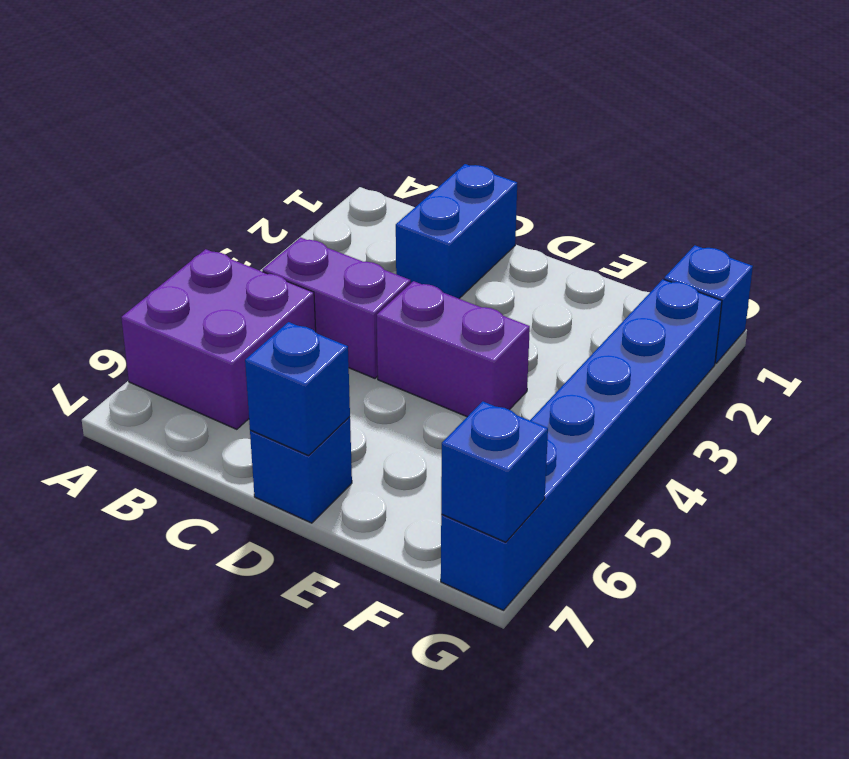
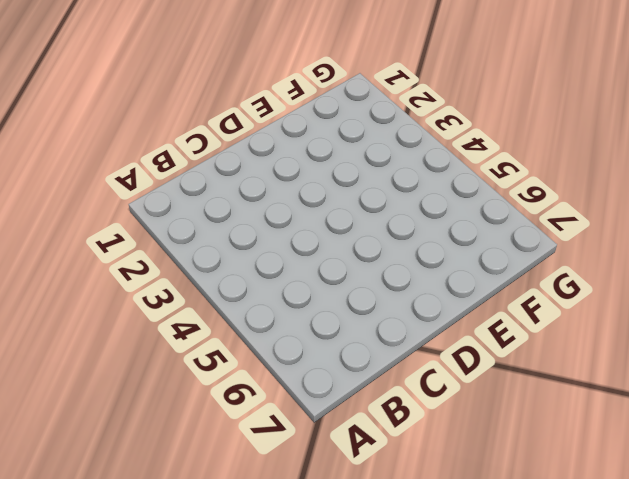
none -> purple brick A5:B6 level 1
none -> purple brick B4:C4 level 1

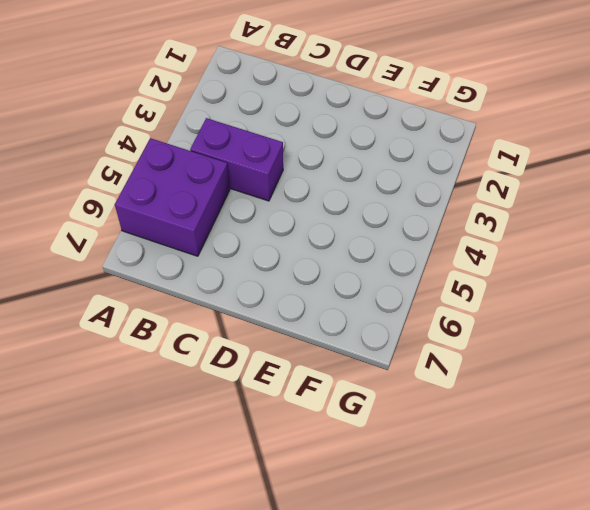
none -> blue brick C1:C2 level 1
none -> purple brick D4:E4 level 1

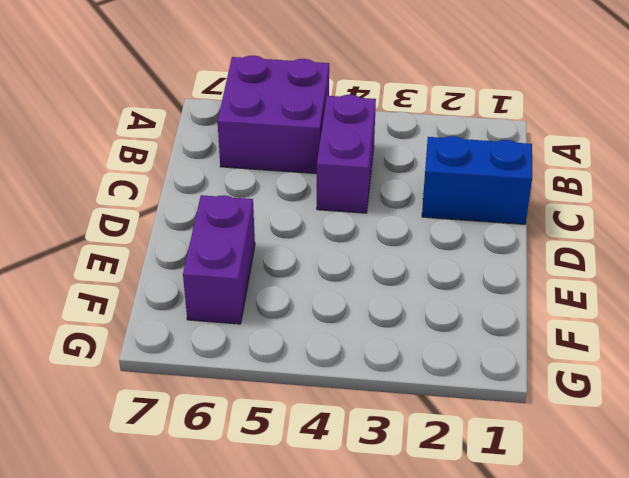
purple brick E6:F6 level 1 -> purple brick D4:E4 level 1
none -> blue brick D7 level 1
none -> blue brick G1 level 1

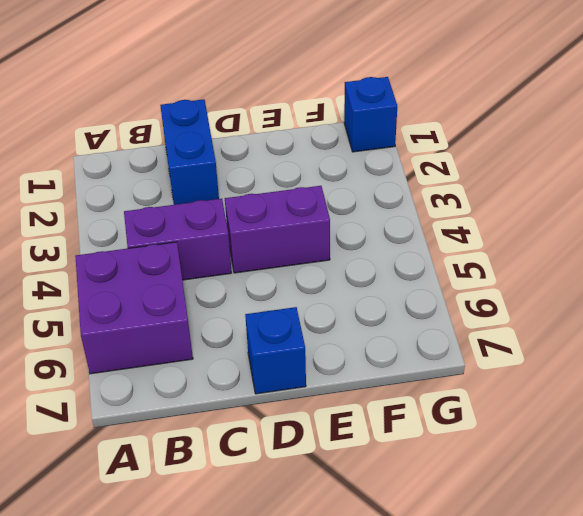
none -> blue brick G2:G7 level 1
none -> blue brick D7 level 2

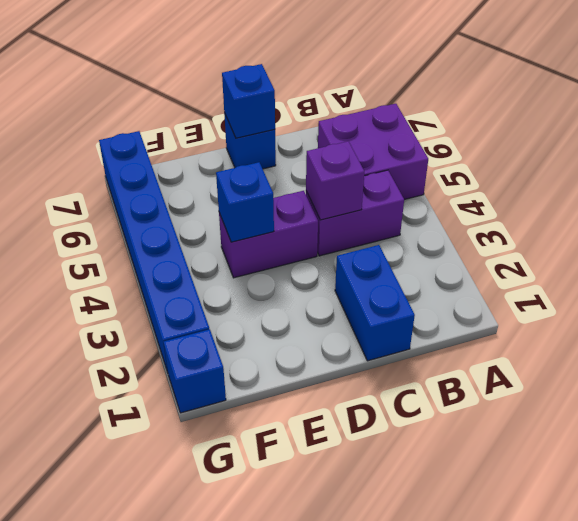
purple brick C4 level 2 -> none
blue brick E4 level 2 -> blue brick G7 level 2

